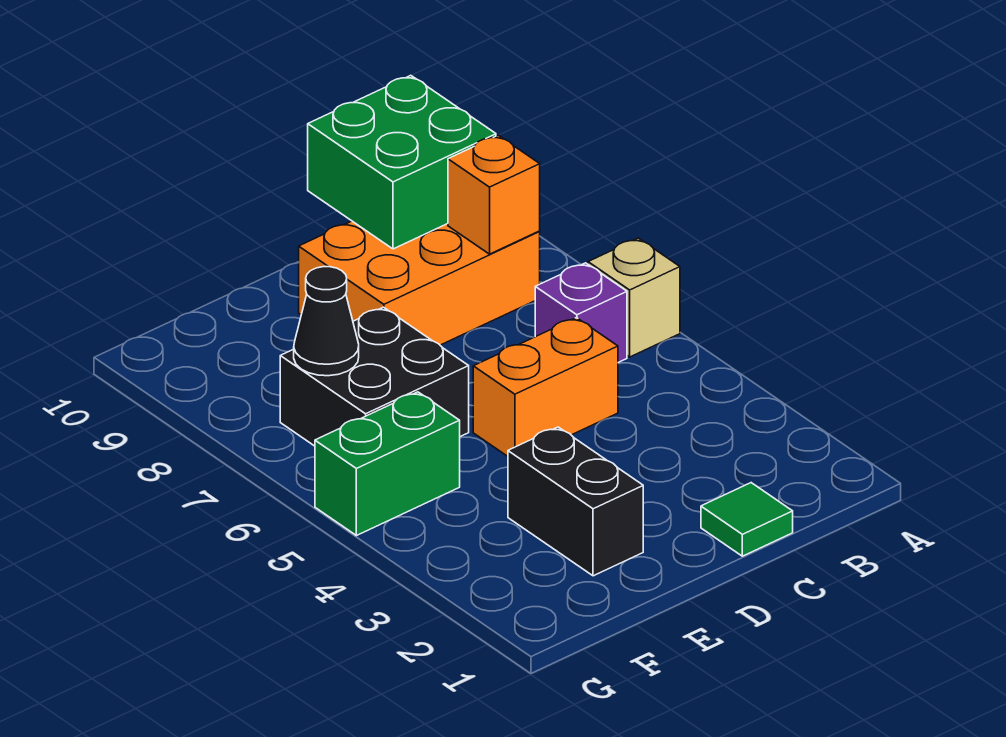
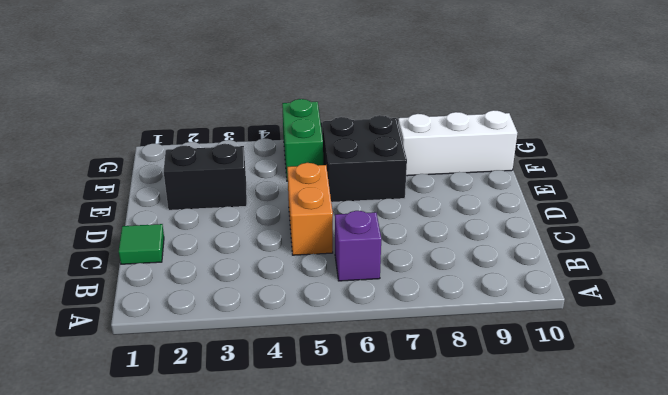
white brick F8:F10 level 1 -> none
none -> tan brick A6 level 1
none -> orange brick B8:D9 level 1

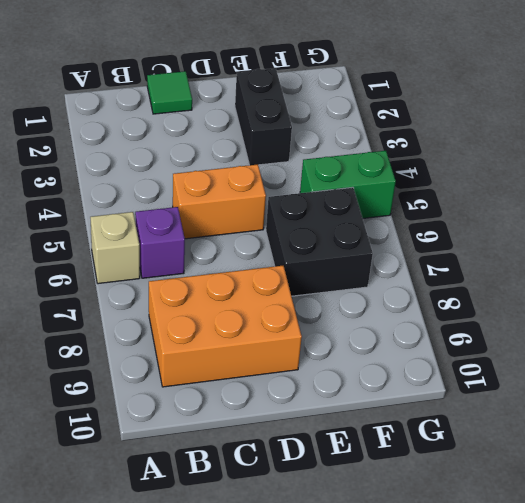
none -> orange brick B8 level 2
none -> green brick B9:C10 level 2

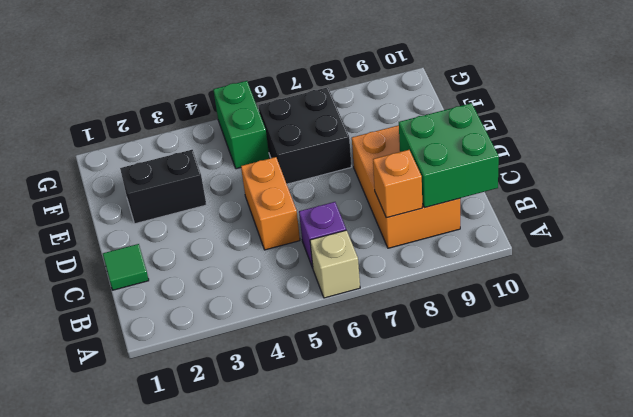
none -> black cone F7 level 2

